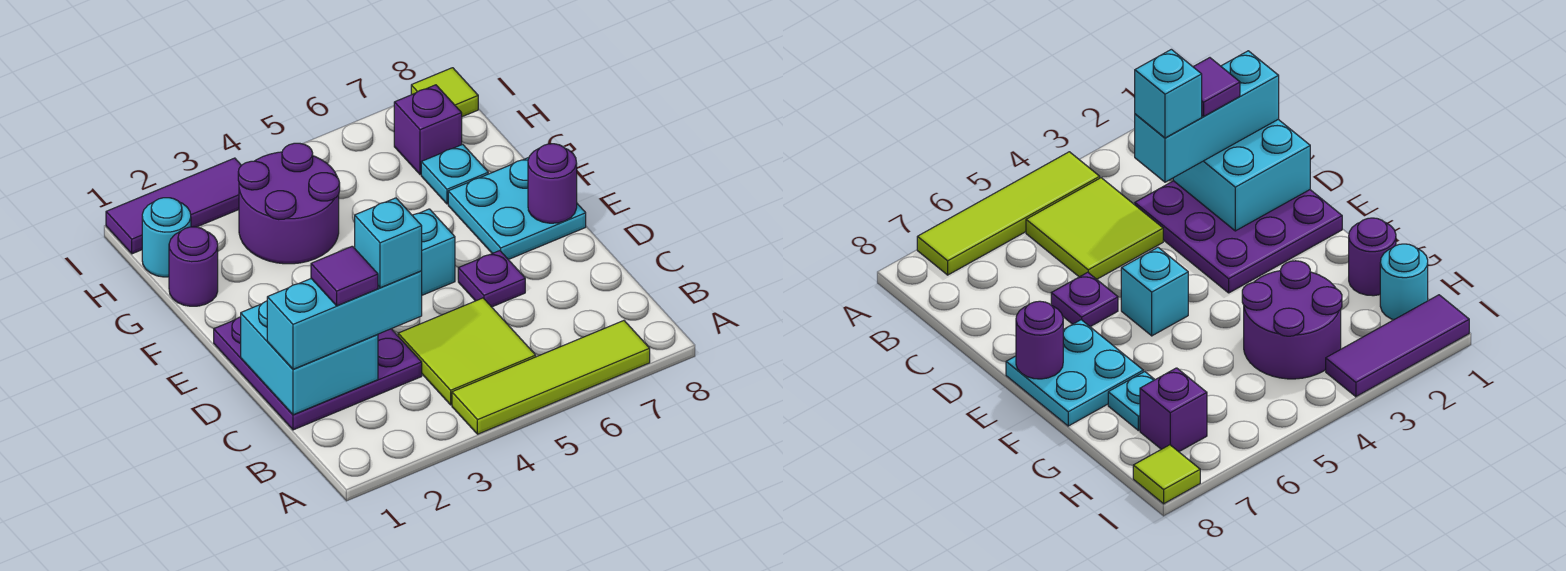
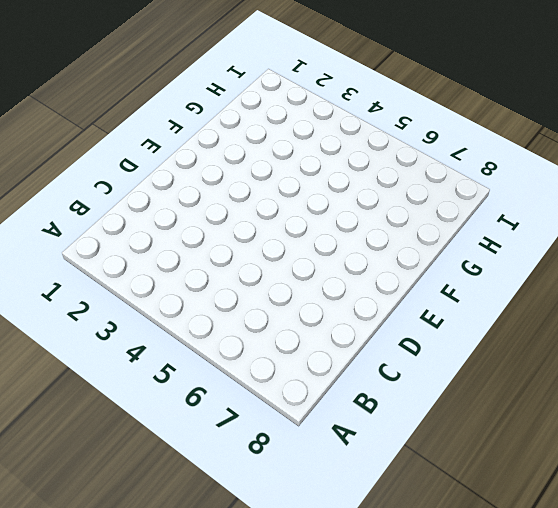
none -> lime tile A4:A7 level 1
none -> lime tile B4:C5 level 1
none -> purple plate C1:E3 level 1

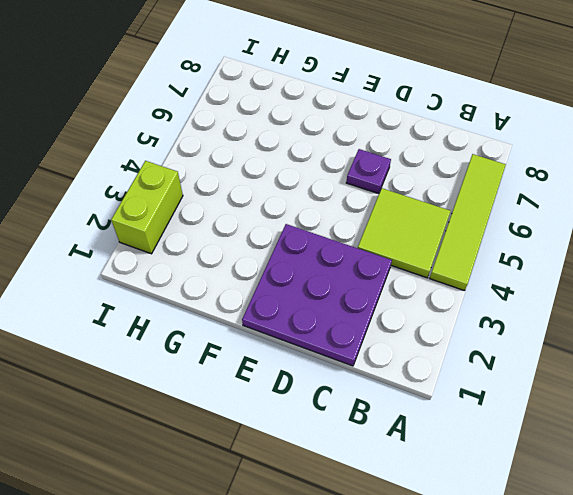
lime brick I2:I3 level 1 -> purple tile I1:I3 level 1
none -> cyan brick E5 level 1
none -> cyan plate E7:F8 level 1
none -> purple round brick G1 level 1

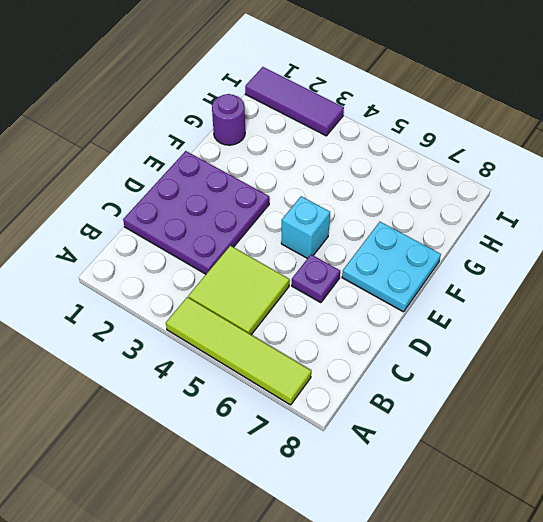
none -> purple round brick G3:H4 level 1
none -> cyan plate G7 level 1
none -> cyan round brick H1 level 1

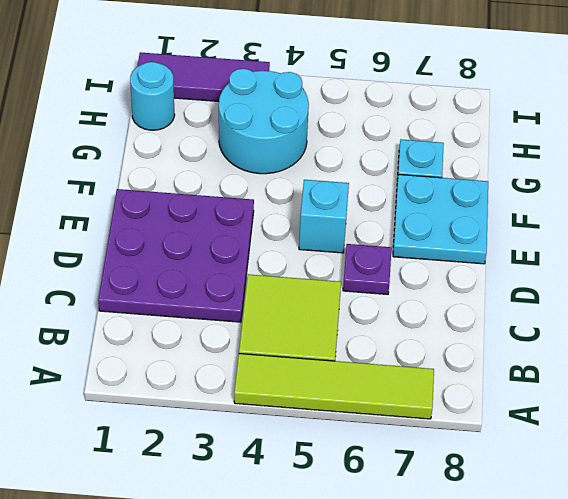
cyan round brick G3:H4 level 1 -> purple round brick G3:H4 level 1
none -> purple round brick G1 level 1
none -> purple brick H7 level 1
none -> lime tile I8 level 1

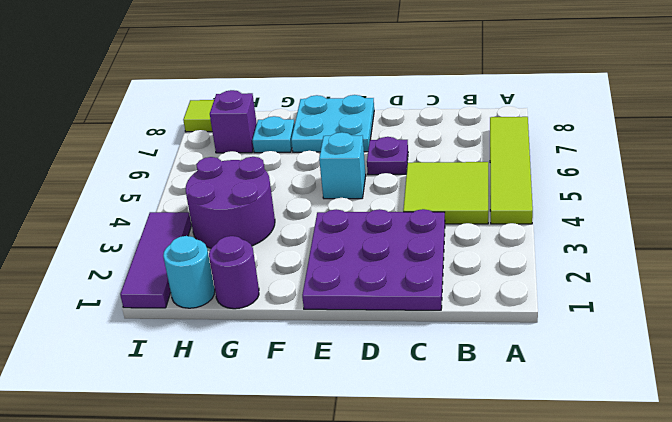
none -> cyan brick C1:D2 level 2
none -> purple round brick E8 level 2
none -> cyan brick C1:C3 level 3

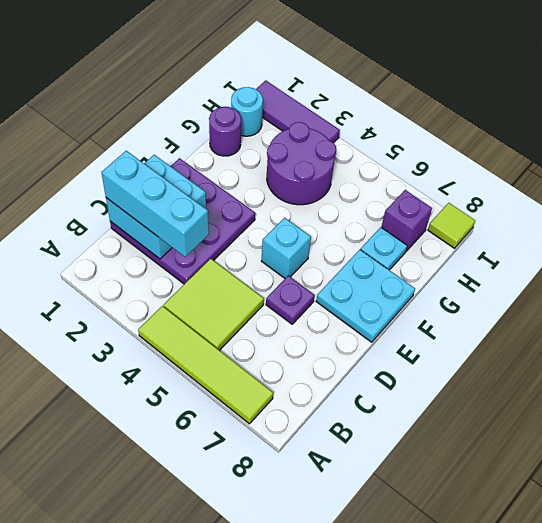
none -> purple round brick E8 level 2
none -> purple tile C2 level 4
none -> cyan brick C3 level 4

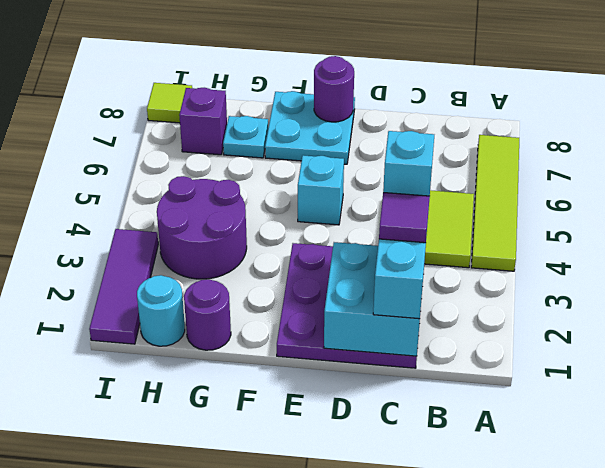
none -> purple plate D6 level 1

